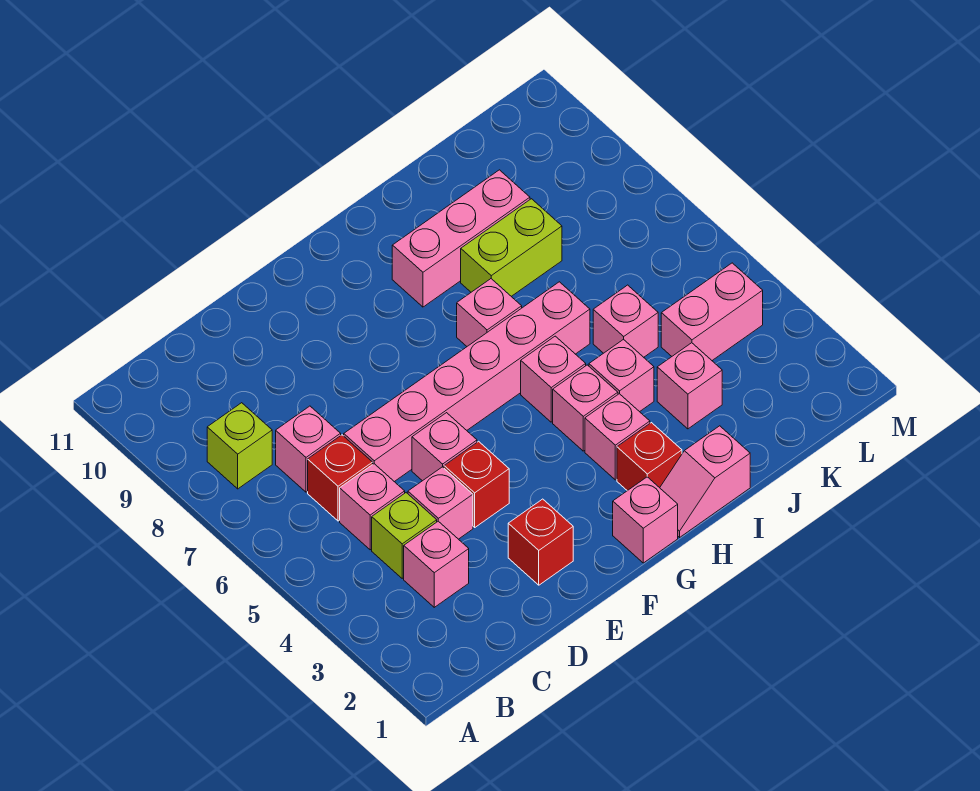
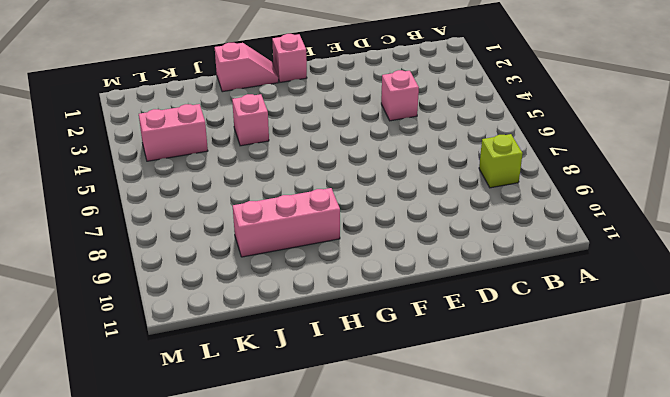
none -> pink brick C3 level 1
none -> lime brick C4 level 1
none -> pink brick C5 level 1

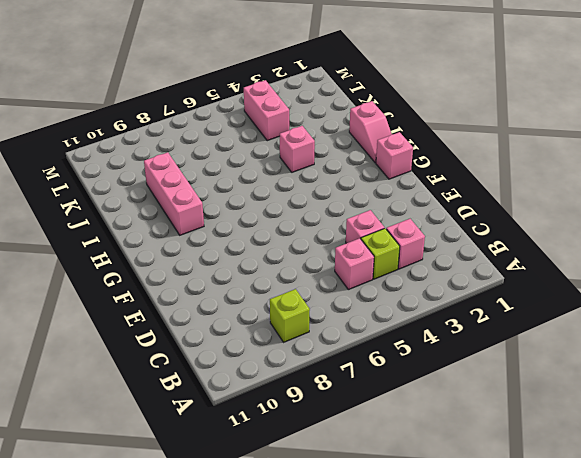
none -> red brick C6 level 1
none -> pink brick C7 level 1
none -> pink brick D6:I6 level 1

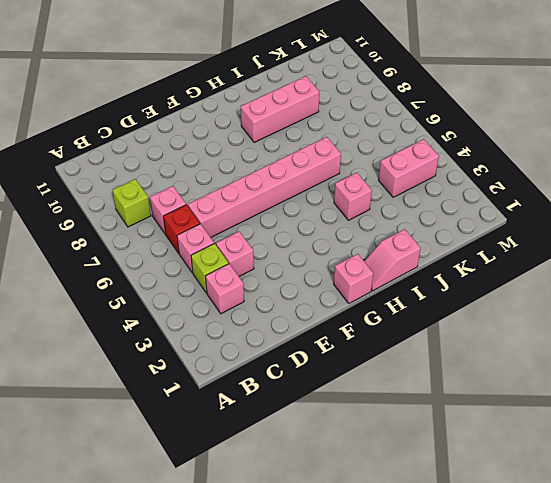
none -> red brick E2 level 1
none -> red brick E4 level 1
none -> pink brick E5 level 1

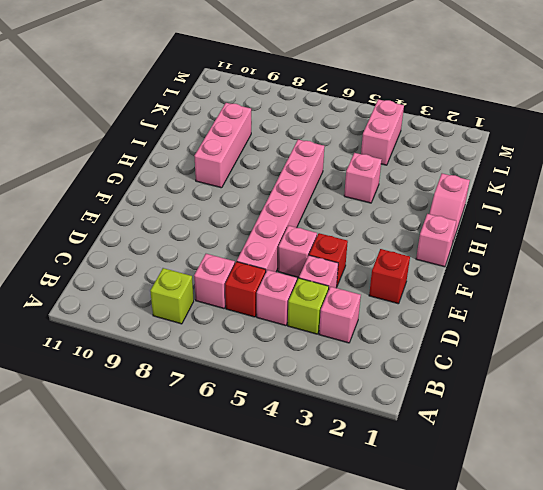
none -> red brick H2 level 1
none -> pink brick H3 level 1
none -> pink brick H4 level 1

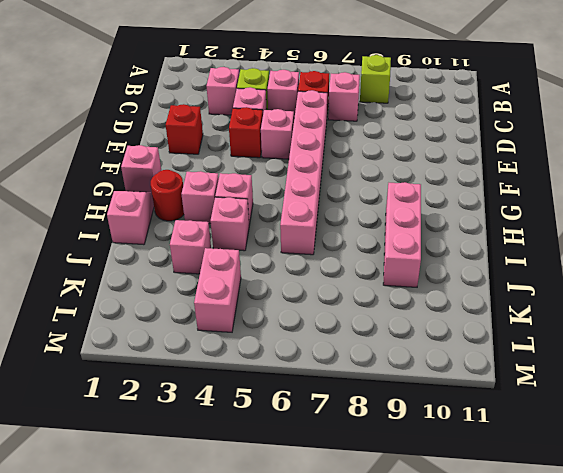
red round brick H2 level 1 -> red brick H2 level 1
none -> pink brick H5 level 1
none -> pink brick H7 level 1
none -> lime brick I8:J8 level 1

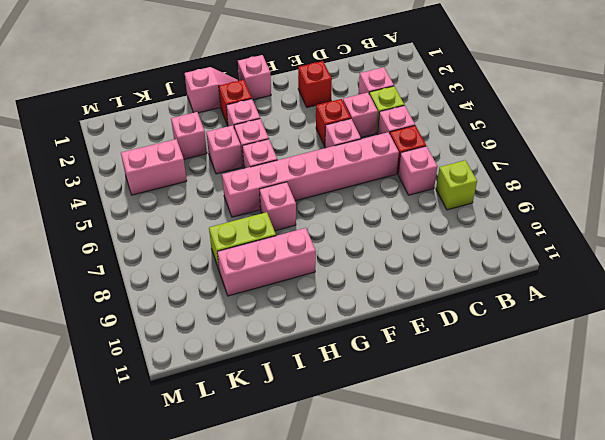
none -> pink brick J5 level 1

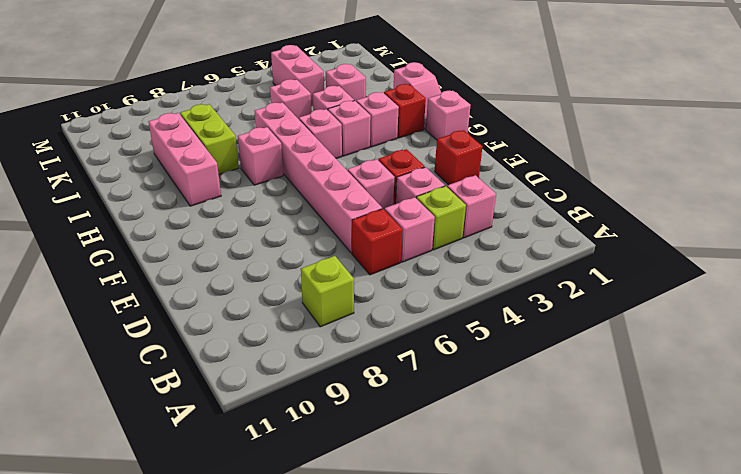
none -> pink brick C7 level 1

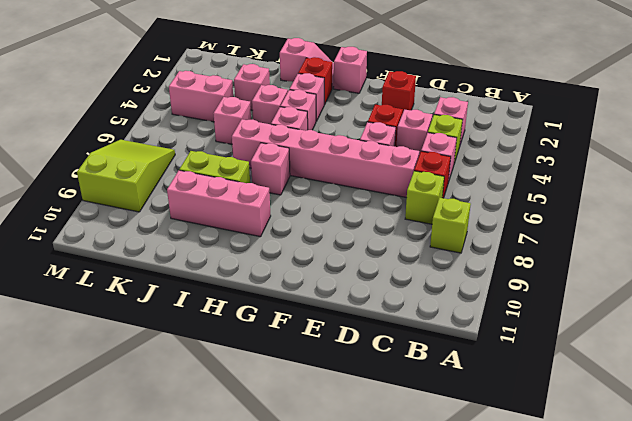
lime brick C7 level 1 -> pink brick C7 level 1
lime slope L7:M9 level 1 top 9 -> none

